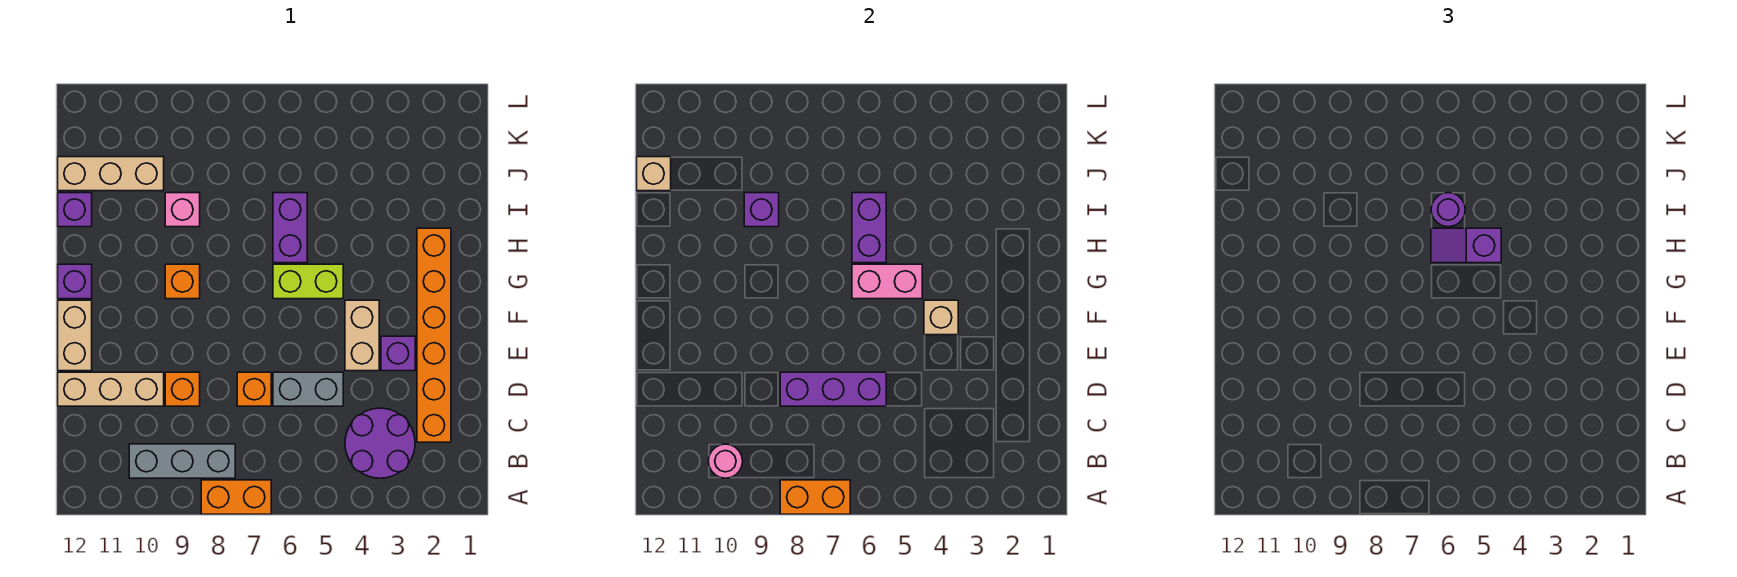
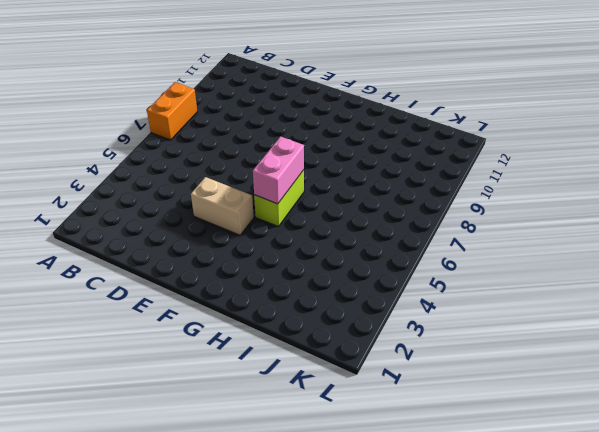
none -> purple round brick B3:C4 level 1
none -> grey brick B8:B10 level 1
none -> orange brick C2:H2 level 1

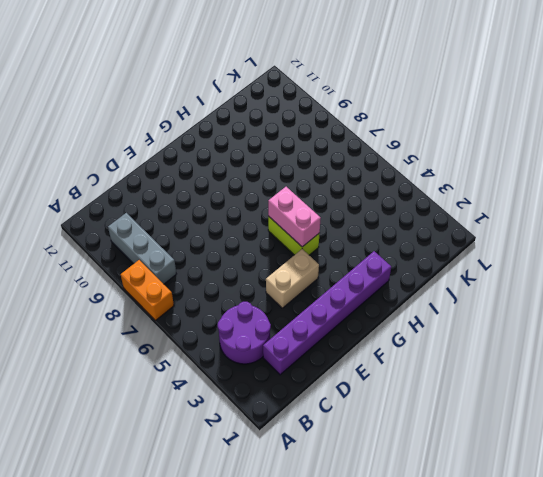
purple brick C2:H2 level 1 -> orange brick C2:H2 level 1
none -> grey brick D5:D6 level 1
none -> orange brick D7 level 1
none -> orange brick D9 level 1

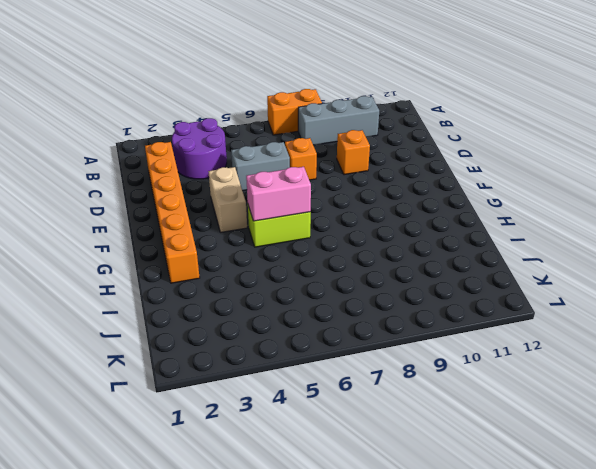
none -> tan brick D10:D12 level 1
none -> purple brick E3 level 1
none -> tan brick E12:F12 level 1

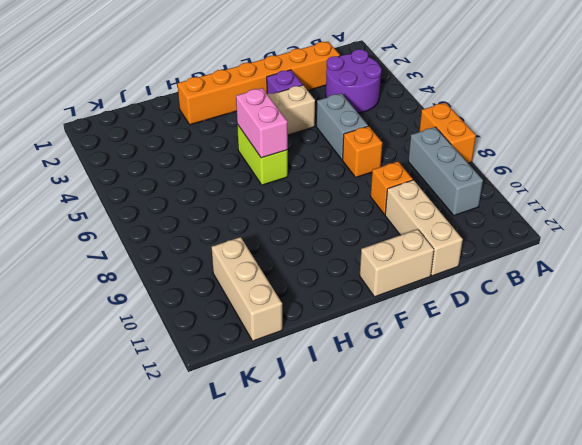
none -> orange brick G9 level 1
none -> purple brick G12 level 1
none -> purple brick H6:I6 level 1

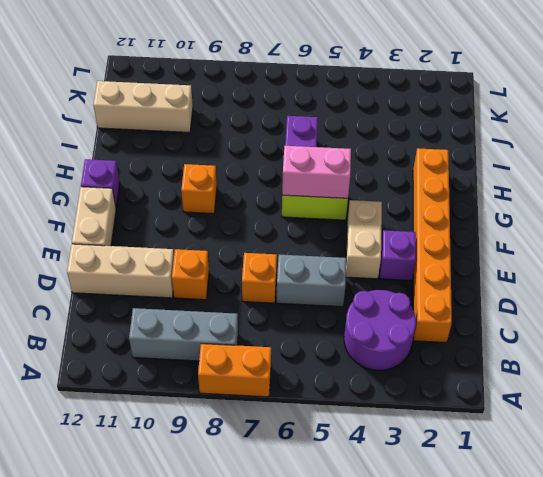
none -> pink brick I9 level 1
none -> purple brick I12 level 1
none -> orange brick A7:A8 level 2

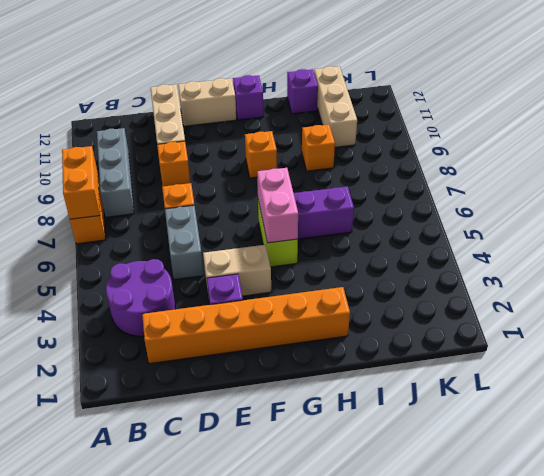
orange brick I9 level 1 -> pink brick I9 level 1
none -> pink round brick B10 level 2
none -> purple brick D6:D8 level 2
none -> tan brick F4 level 2

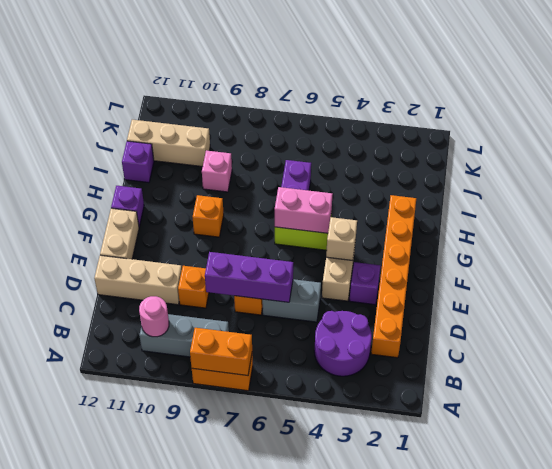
none -> purple brick H6:I6 level 2
none -> purple brick I9 level 2
none -> tan brick J12 level 2

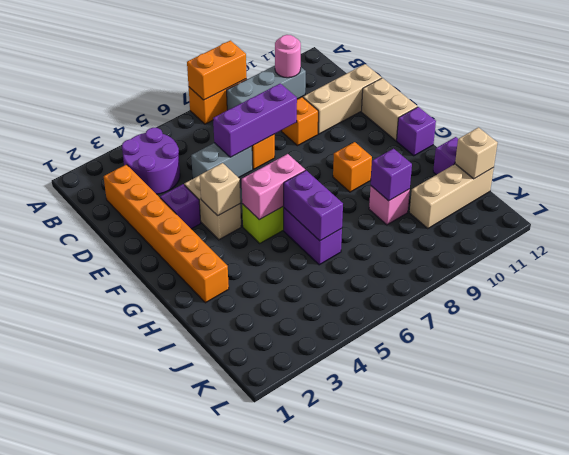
none -> purple slope H5:H6 level 3 top 5
none -> purple round brick I6 level 3

